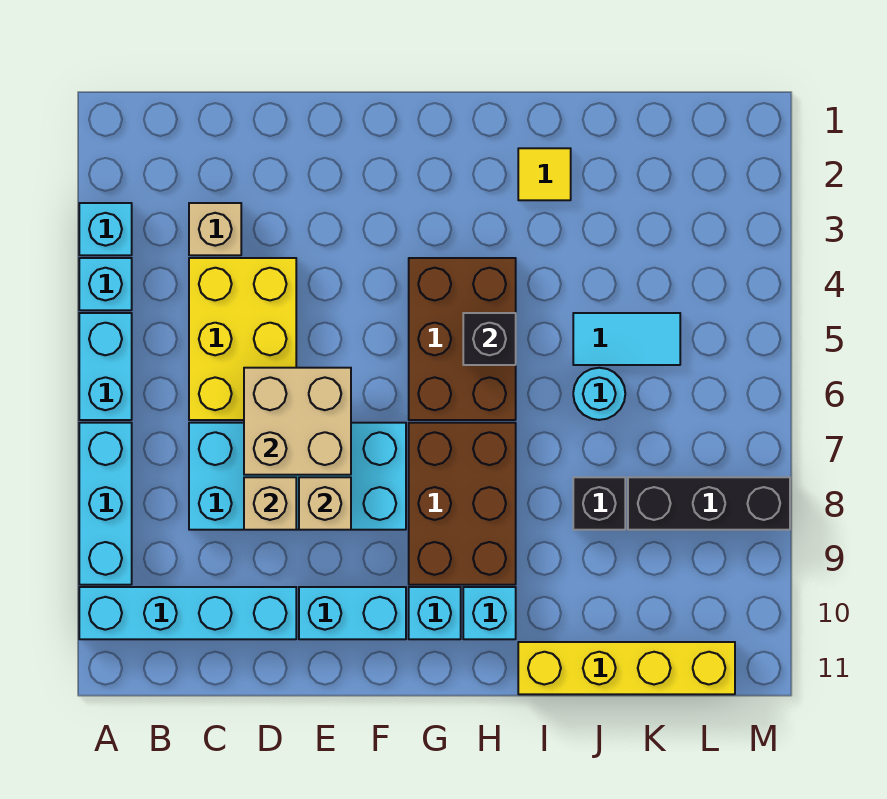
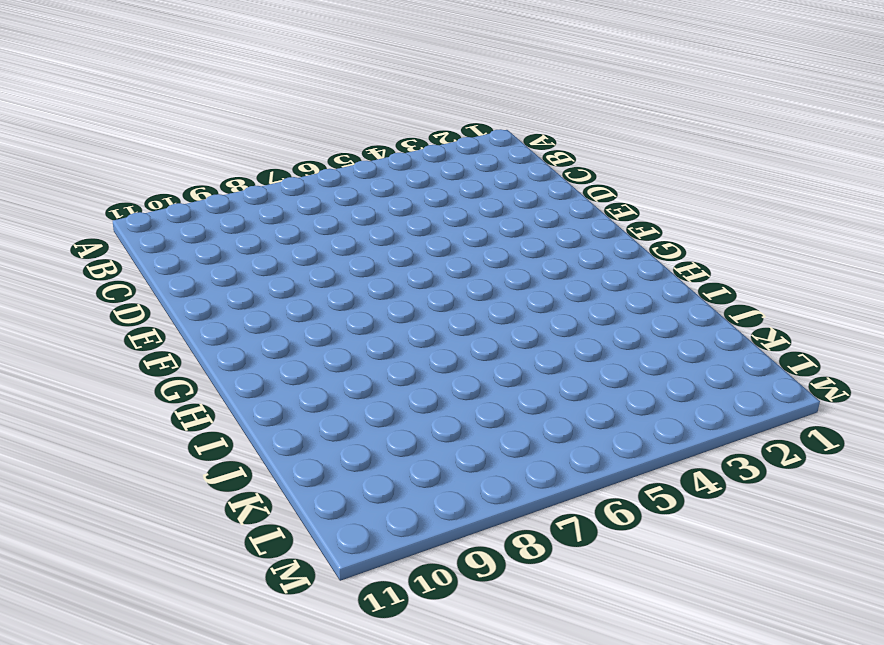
none -> cyan brick A3 level 1
none -> cyan brick A4 level 1
none -> cyan brick A5:A6 level 1

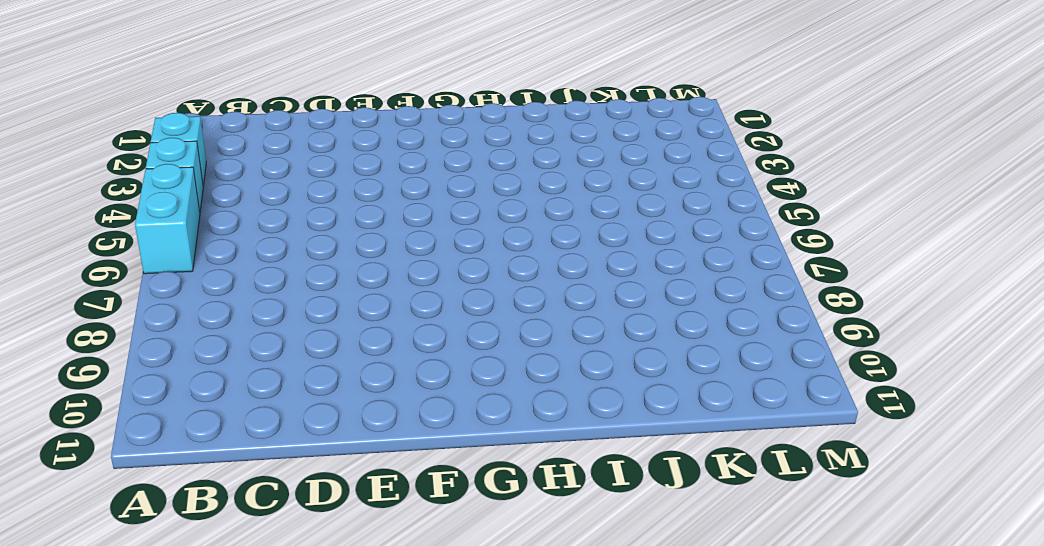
none -> cyan brick A7:A9 level 1
none -> cyan brick A10:D10 level 1
none -> tan brick C3 level 1

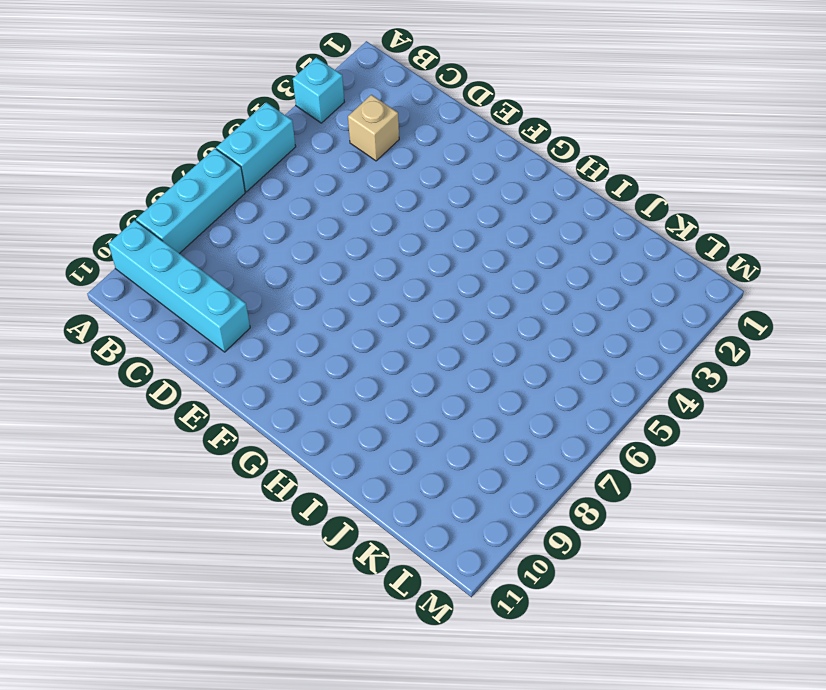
none -> cyan brick A4 level 1
none -> yellow brick C4:D6 level 1
none -> cyan brick C7:F8 level 1

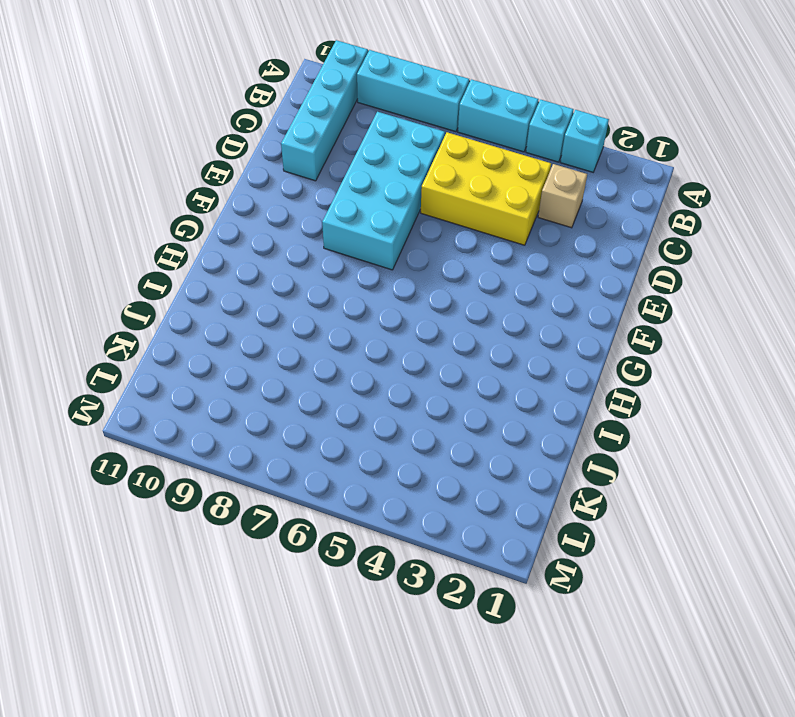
none -> cyan brick E10:F10 level 1
none -> brown brick G4:H6 level 1
none -> brown brick G7:H9 level 1

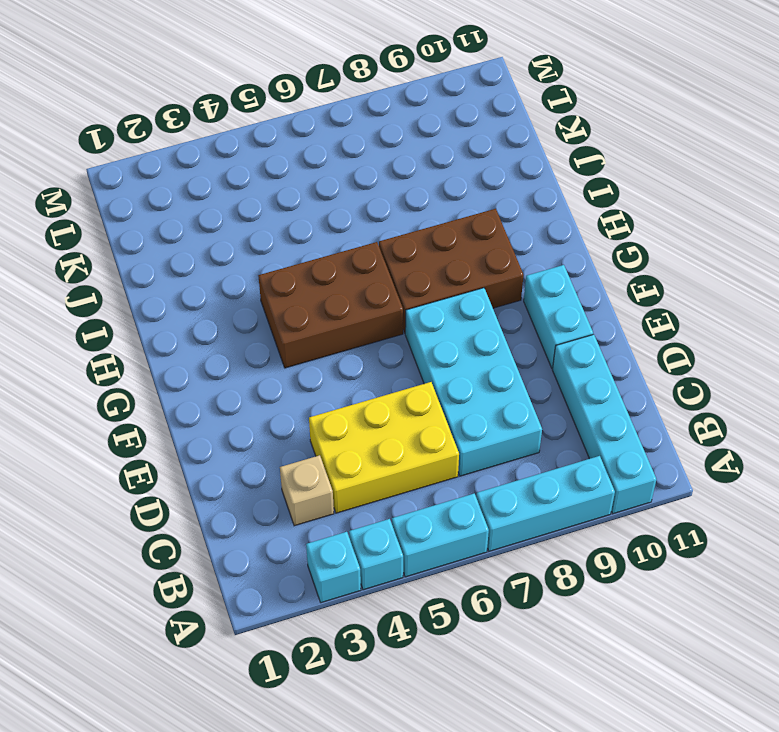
none -> cyan brick G10 level 1
none -> cyan brick H10 level 1
none -> yellow tile I2 level 1

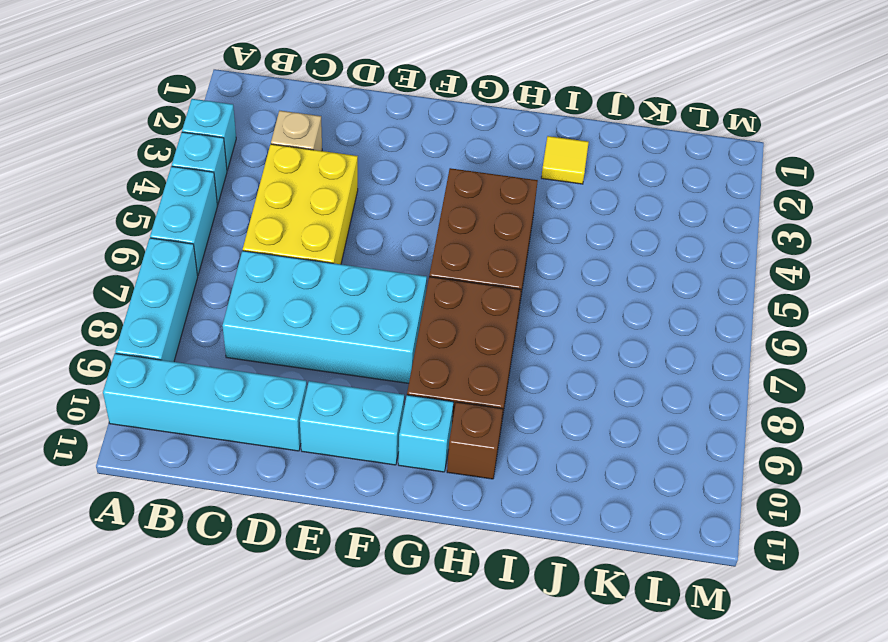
brown brick H10 level 1 -> cyan brick H10 level 1
none -> yellow brick I11:L11 level 1
none -> cyan tile J5:K5 level 1
none -> cyan round brick J6 level 1

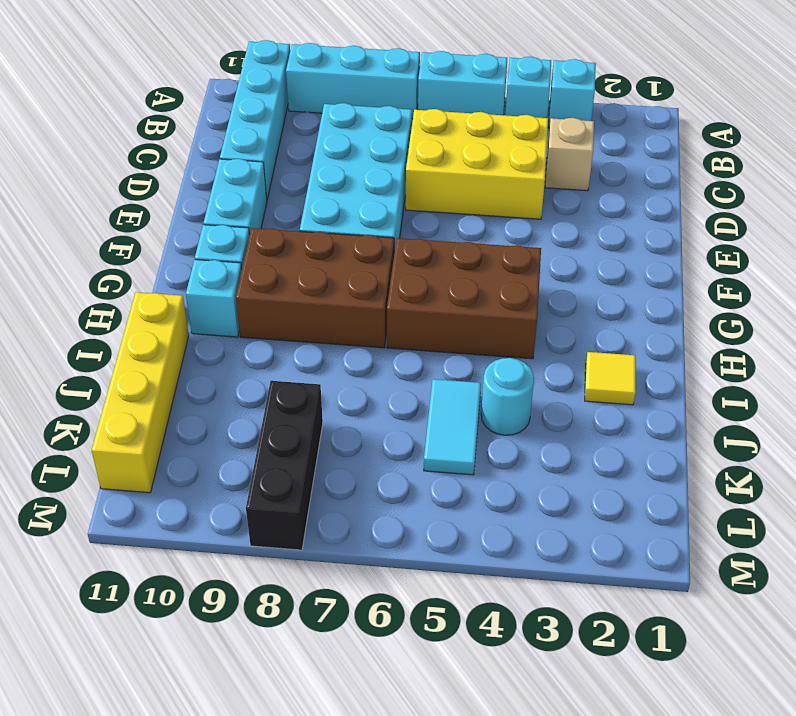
cyan round brick J4 level 1 -> cyan round brick J6 level 1
none -> black brick J8 level 1
none -> tan brick D6:E7 level 2
none -> tan brick D8 level 2

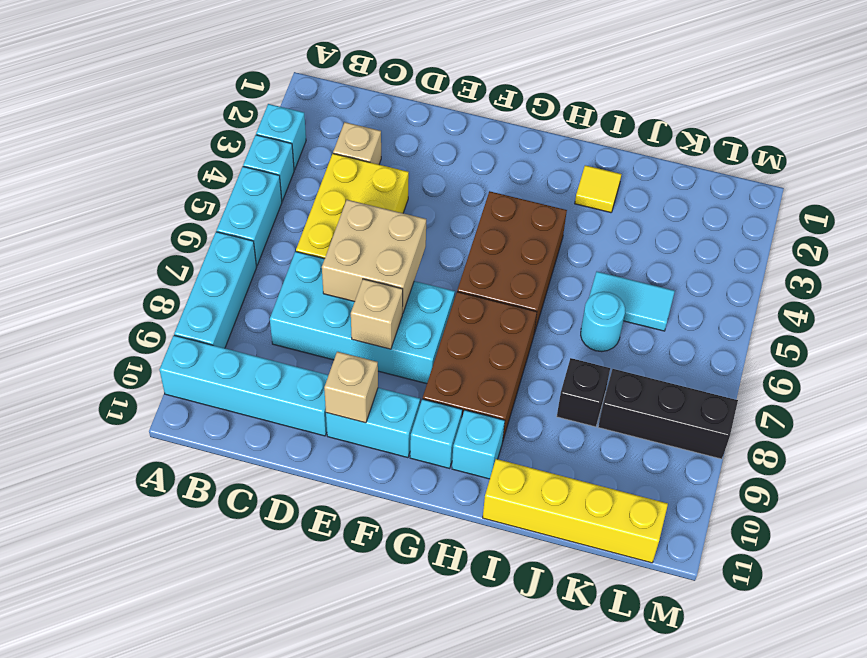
tan brick E10 level 2 -> tan brick D8 level 2
none -> black brick H5 level 2

